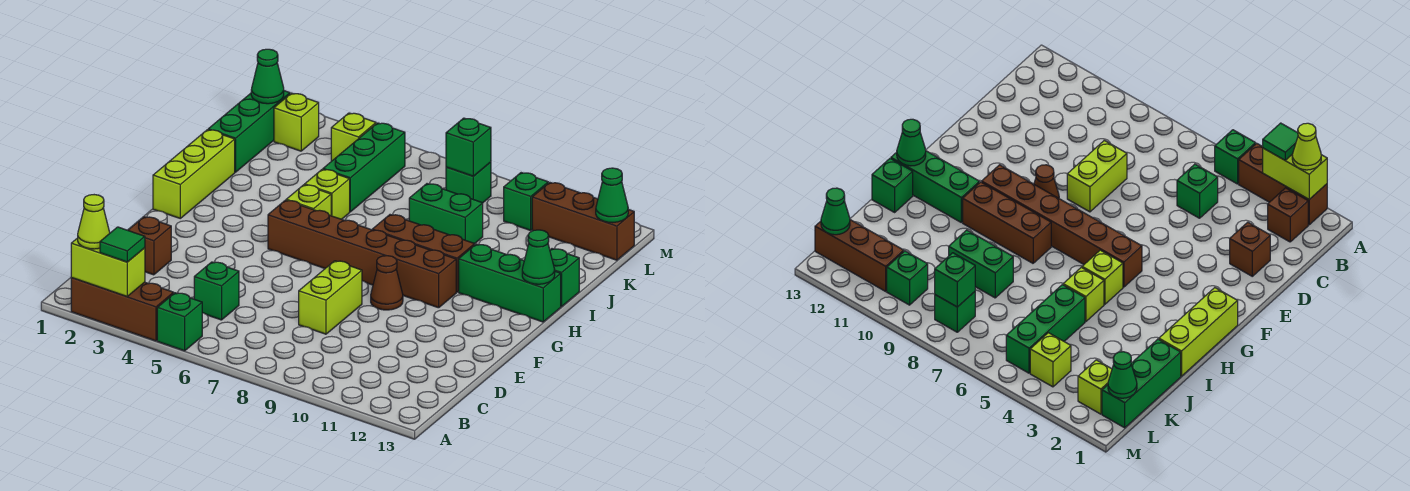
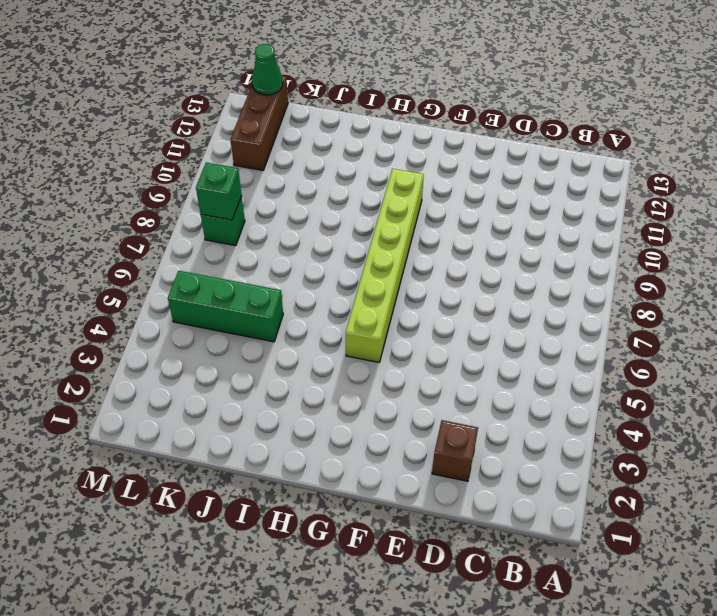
lime brick G5:G10 level 1 -> brown brick G5:G10 level 1
none -> brown brick A2:A4 level 1
none -> green brick A5 level 1
none -> brown brick B2 level 1

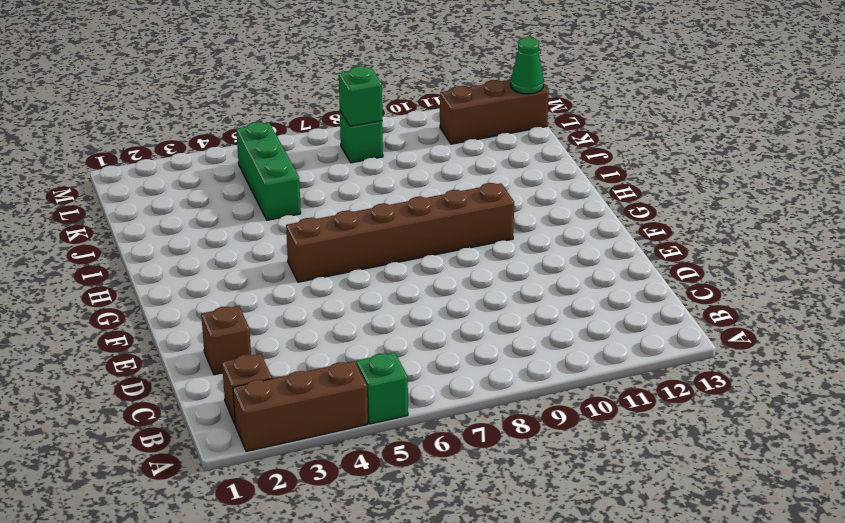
none -> green brick C5 level 1
none -> lime brick D8:E8 level 1
none -> brown cone F9 level 1

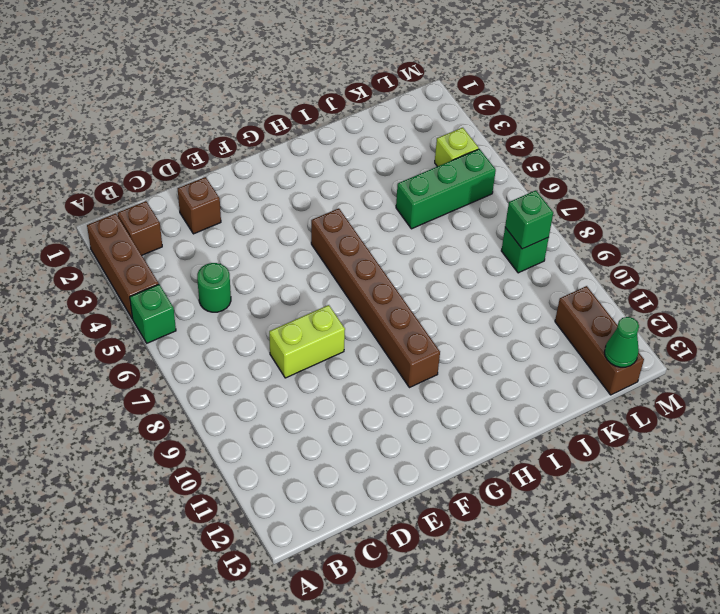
green round brick C5 level 1 -> green brick C5 level 1
none -> brown cone F9 level 1
none -> lime brick G1:I1 level 1
none -> lime brick H5 level 1

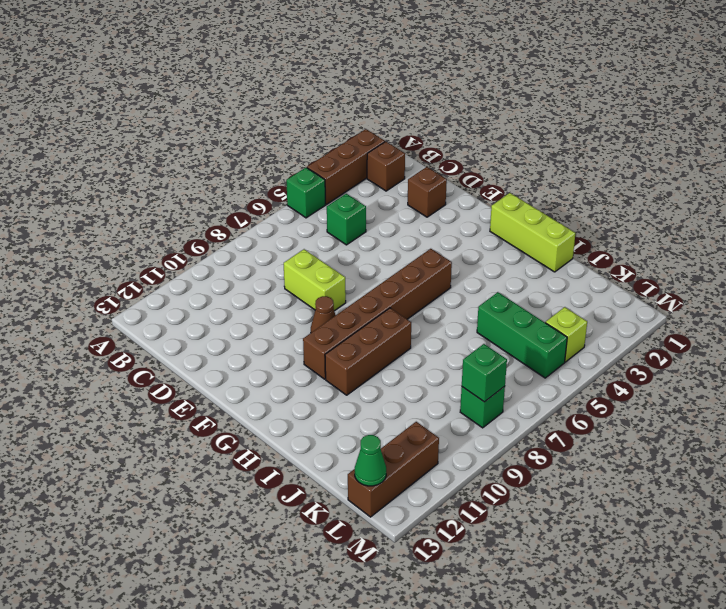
none -> lime brick H5 level 1
none -> green brick H11:H13 level 1
none -> lime brick I5 level 1

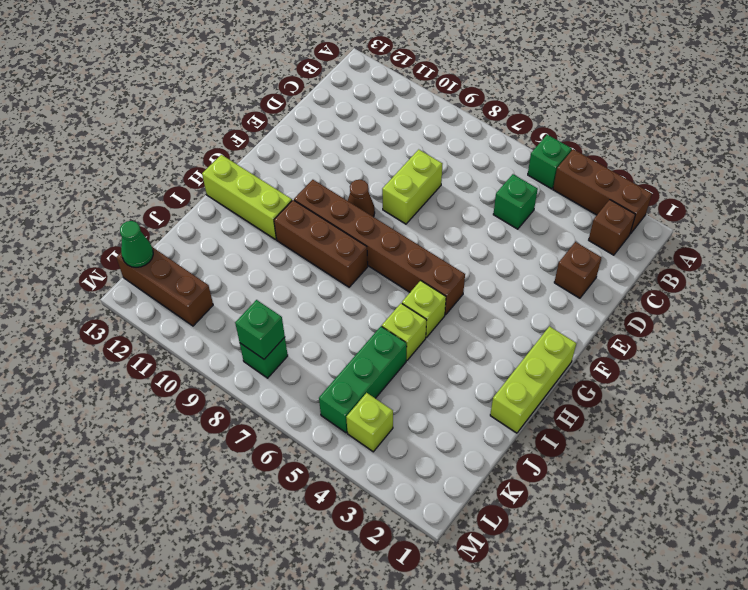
lime brick H11:H13 level 1 -> green brick H11:H13 level 1
none -> green brick I13 level 1
none -> green brick J1:L1 level 1
none -> green brick J8:J9 level 1

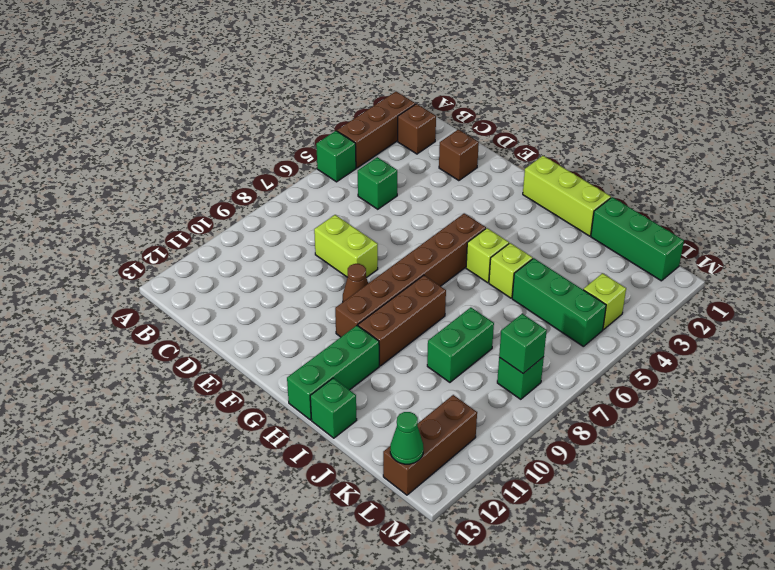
none -> lime brick L2 level 1
none -> green brick L10 level 1
none -> lime brick A2:A3 level 2

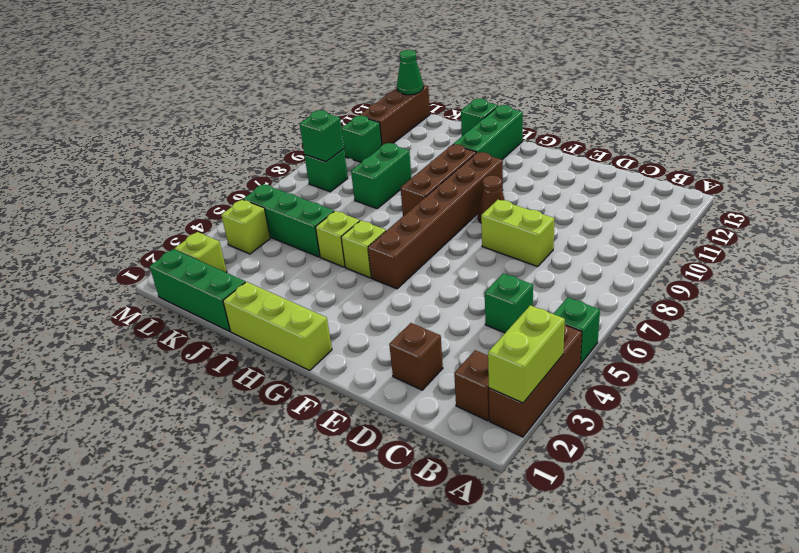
none -> green cone H13 level 2
none -> green cone L1 level 2
none -> lime cone A2 level 3

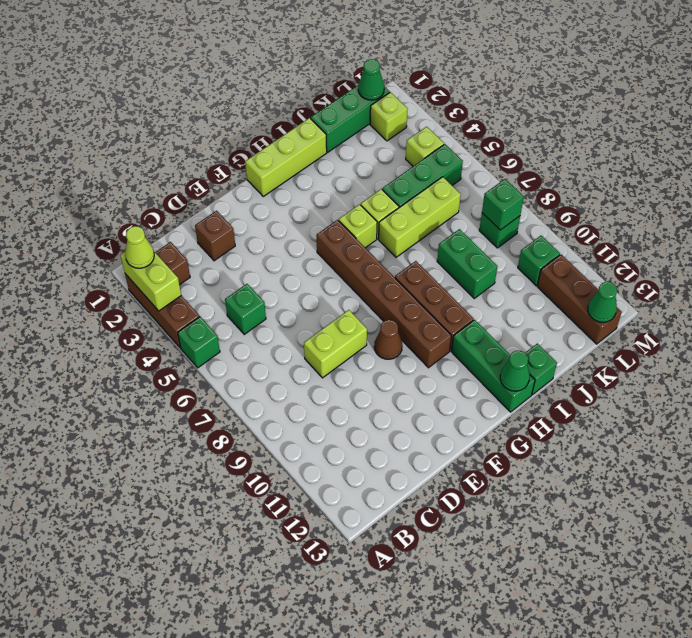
lime brick I6:K6 level 1 -> none
none -> green tile A3 level 3

